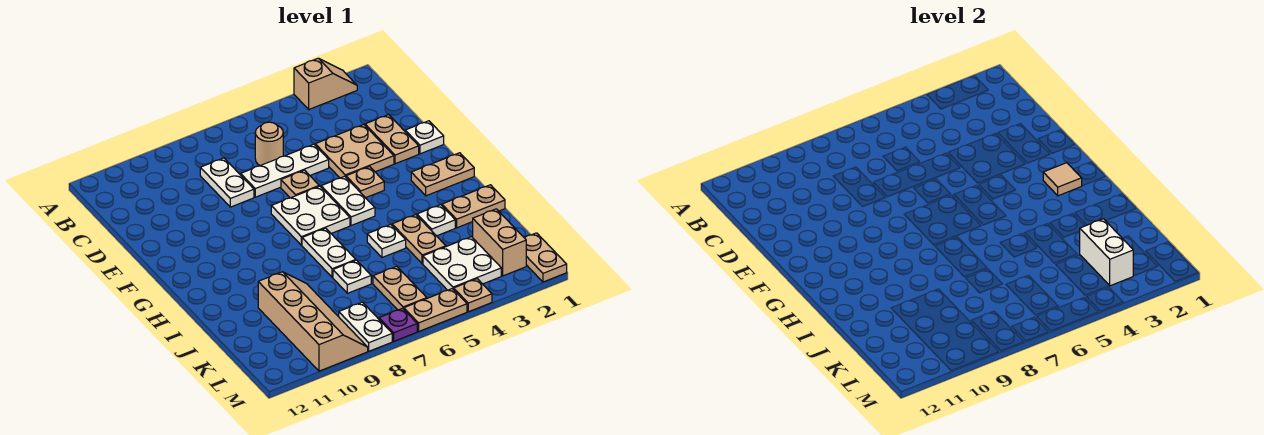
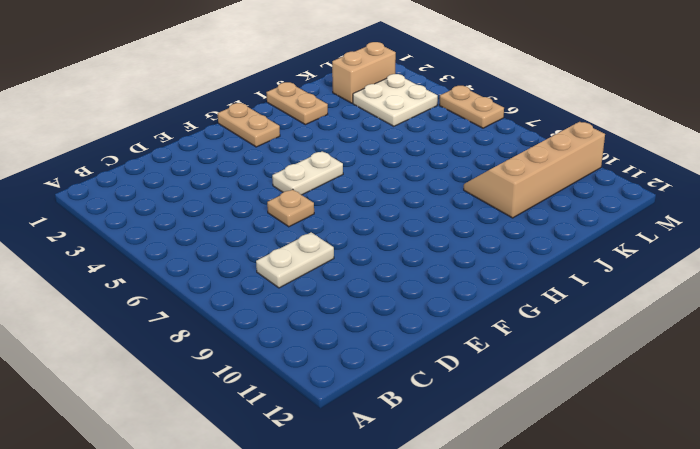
none -> tan slope A2:A3 level 1 top 3
none -> tan round brick C6 level 1
none -> tan plate D2:E2 level 1

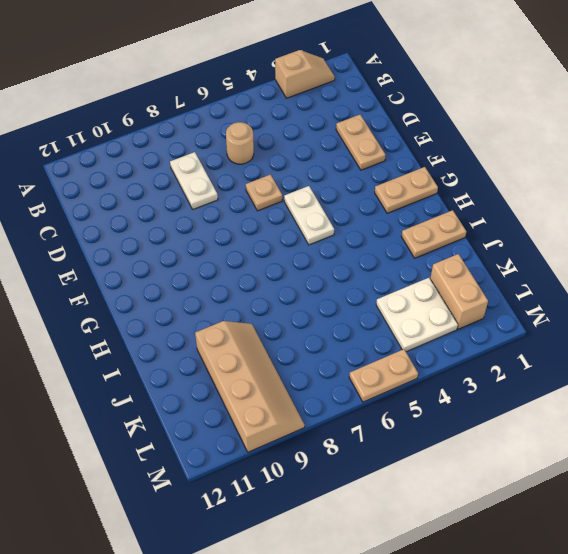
none -> tan plate D3:E4 level 1
none -> white plate D5:D7 level 1
none -> white plate E1 level 1

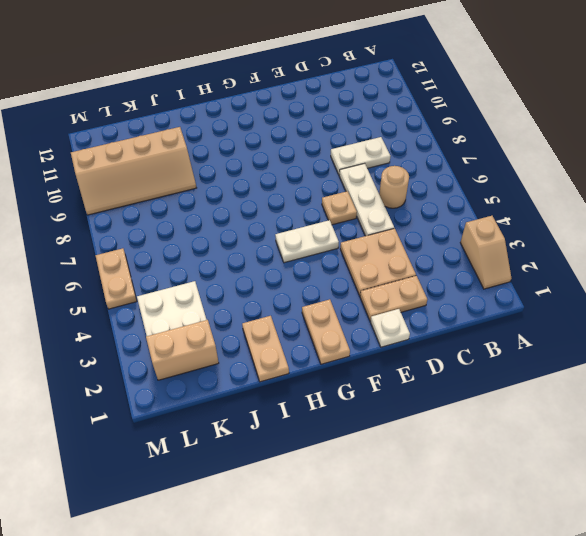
none -> tan plate F4 level 1
none -> white plate F6:G7 level 1
none -> white plate H7:I7 level 1

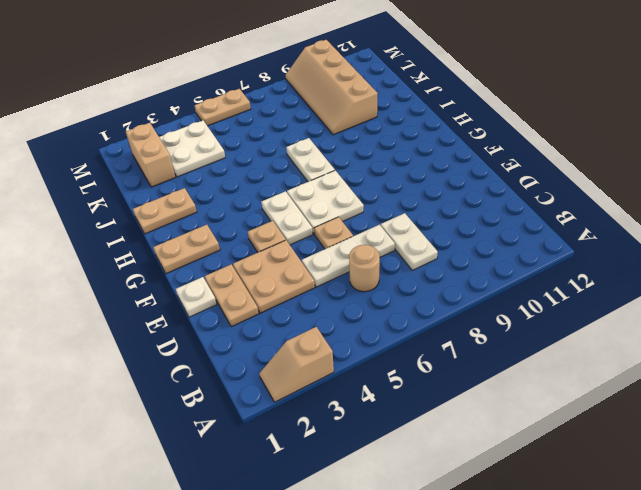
none -> white plate I3 level 1
none -> tan plate I4:J4 level 1
none -> white plate I5 level 1

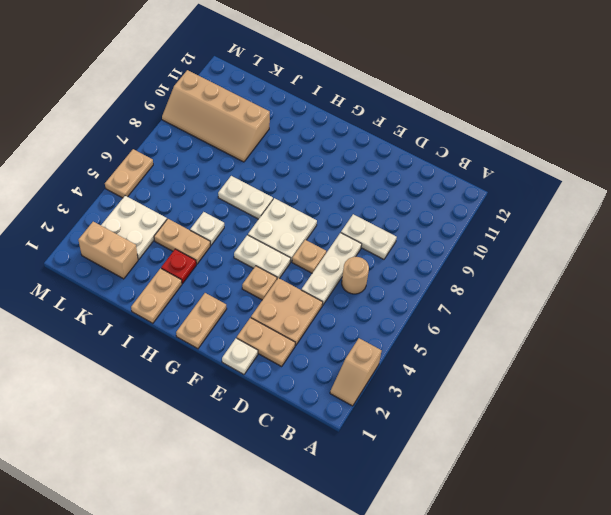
red plate I3 level 1 -> white plate I3 level 1
none -> white plate J7 level 1
none -> tan plate K6:L6 level 1
none -> tan plate L1:M1 level 1

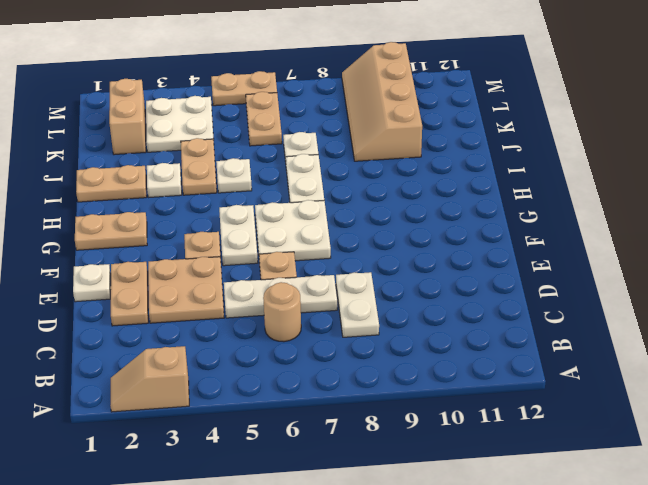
none -> tan plate L1:M1 level 1
none -> white plate L8:M8 level 1
none -> tan plate M4 level 1

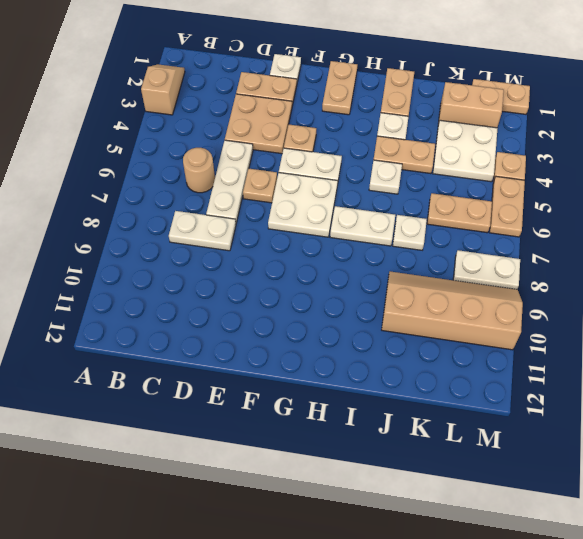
none -> purple plate M7 level 1
none -> tan tile G2 level 2
none -> white brick K3:L3 level 2

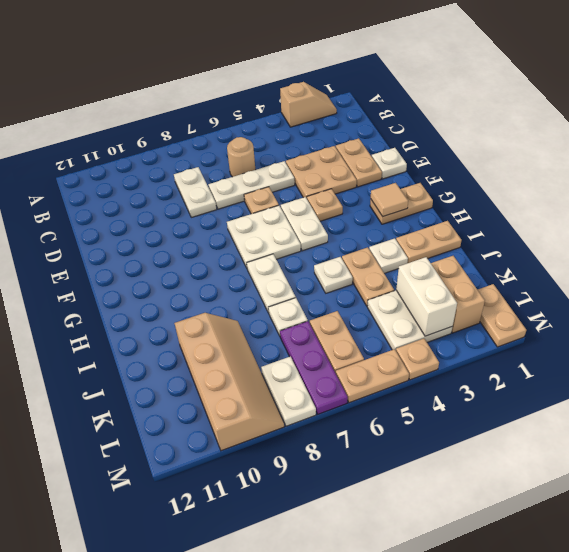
purple plate K7:M7 level 1 -> purple plate M7 level 1

